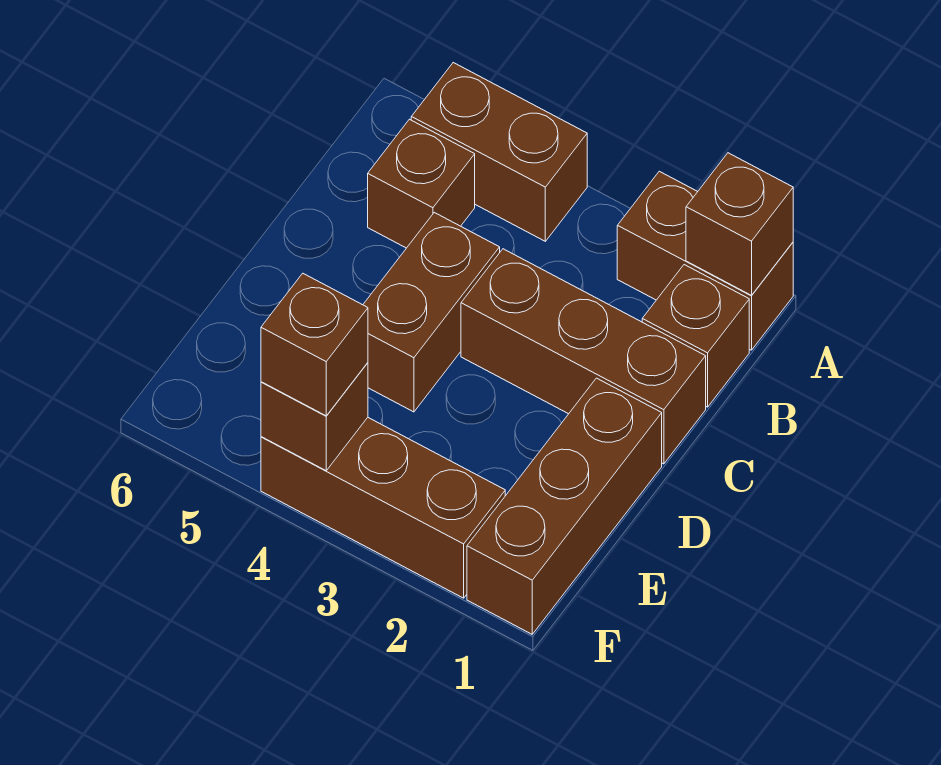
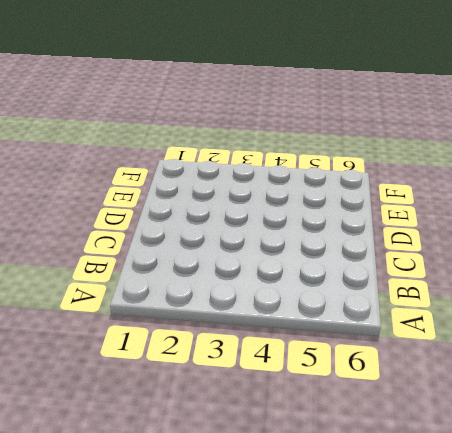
none -> brown brick A1:A2 level 1
none -> brown brick A4:A5 level 1

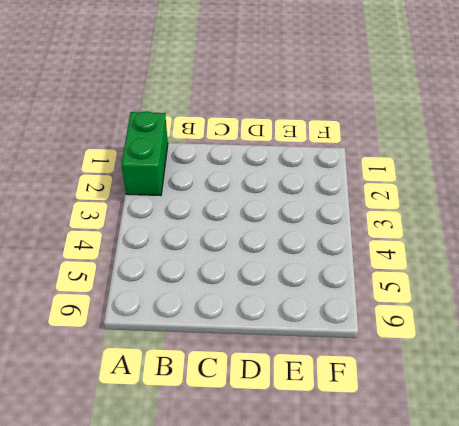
green brick A1:A2 level 1 -> brown brick A1:A2 level 1
none -> brown brick A4:A5 level 1
none -> brown brick B1 level 1

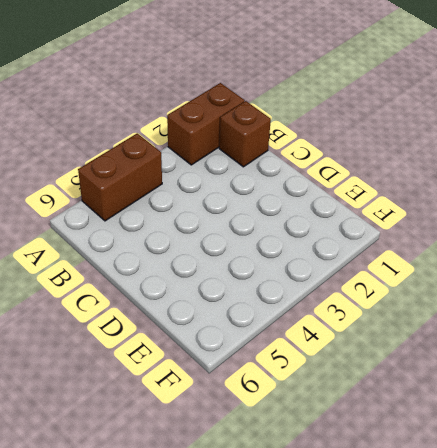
none -> brown brick B5 level 1
none -> brown brick C1:C3 level 1

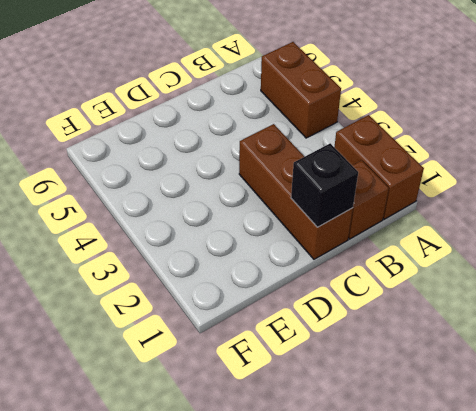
black brick C1 level 2 -> none
none -> brown brick B5 level 1
none -> brown brick C4:D4 level 1

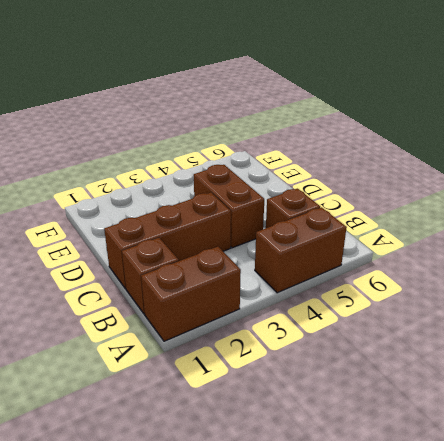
none -> brown brick D1:F1 level 1
none -> brown brick F2:F4 level 1

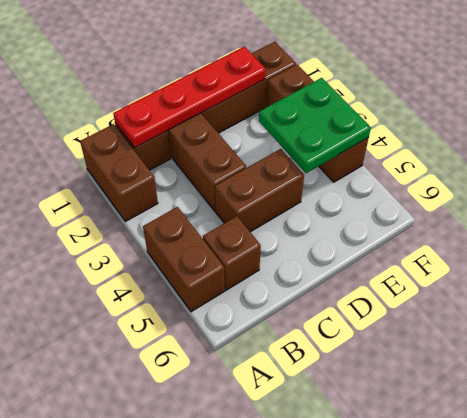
red plate B1:E1 level 2 -> none
green plate E3:F4 level 2 -> brown brick F4 level 2
none -> brown brick A1 level 2
none -> brown brick F4 level 3

